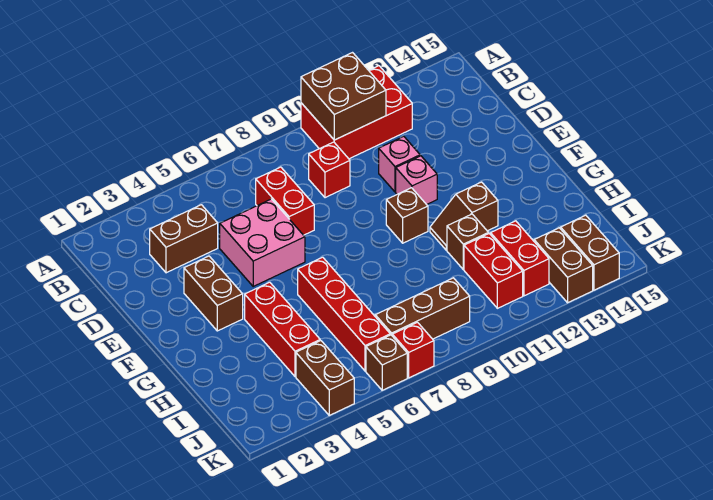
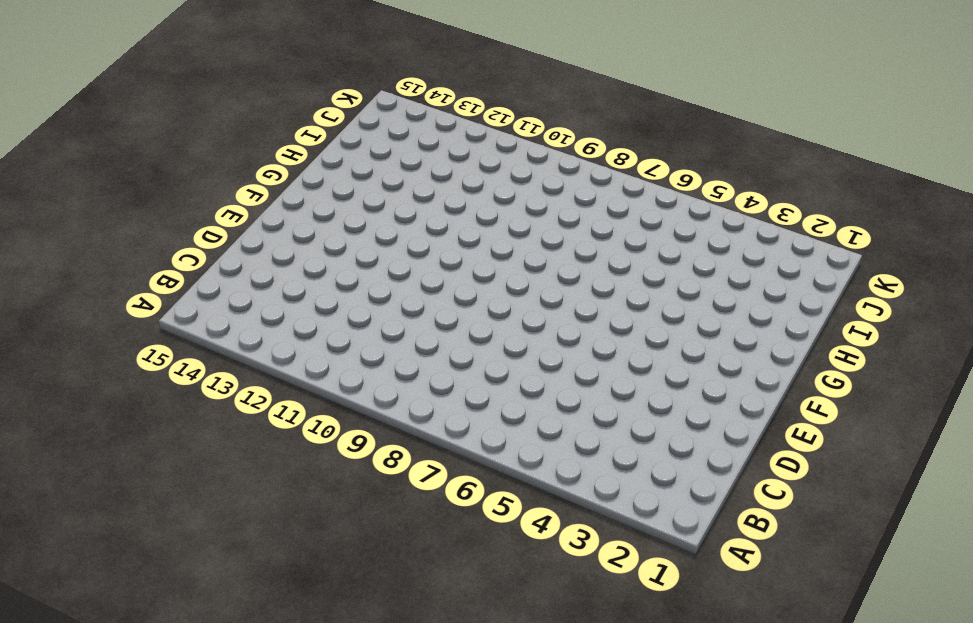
none -> red brick A10:B12 level 1
none -> brown brick C3:C4 level 1
none -> red brick C7:D7 level 1

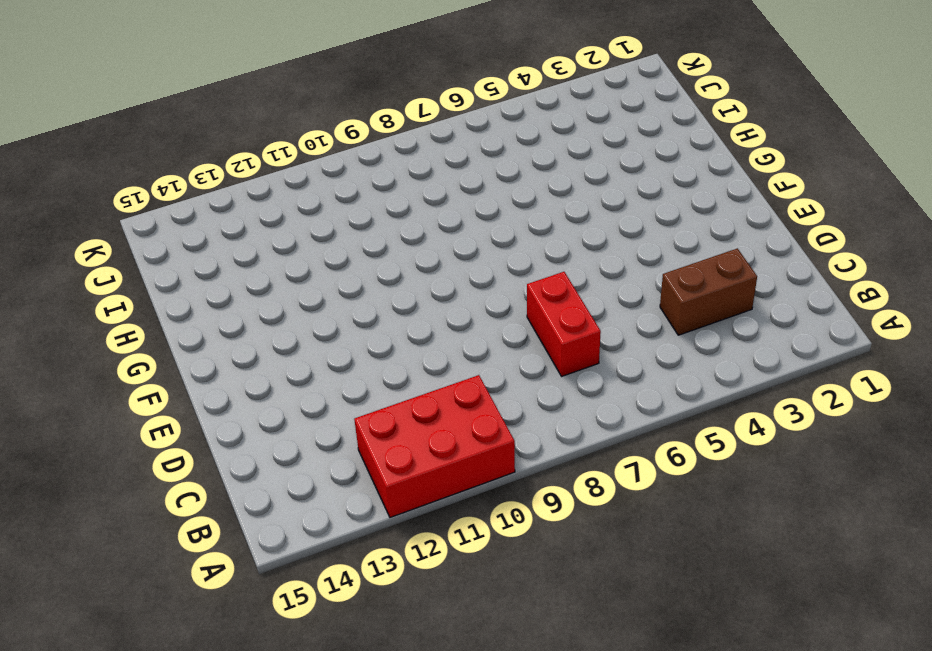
none -> red brick C9 level 1
none -> pink brick D5:E6 level 1
none -> pink brick D11 level 1

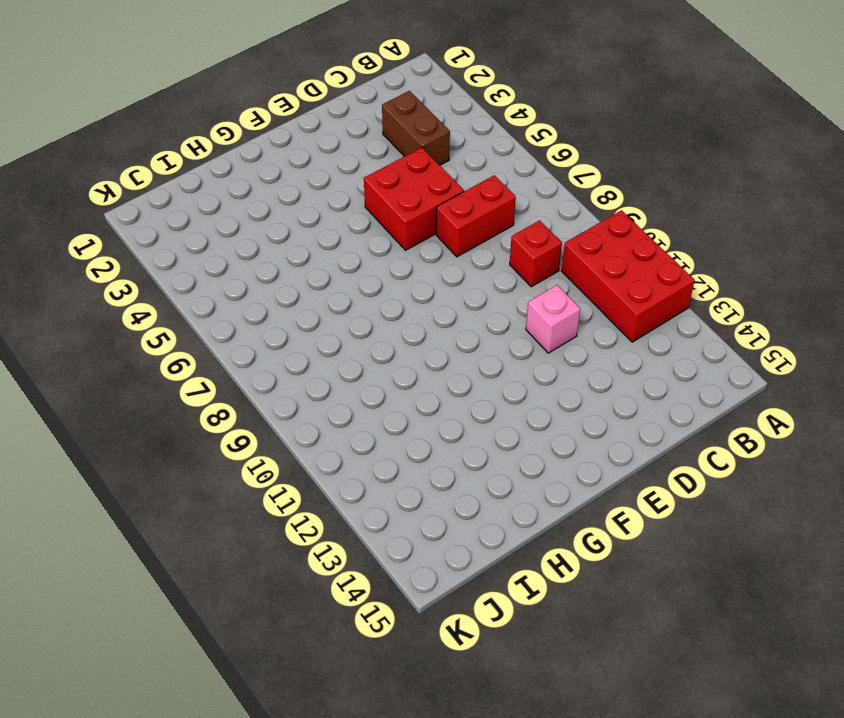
red brick D5:E6 level 1 -> pink brick D5:E6 level 1
none -> brown brick E3:F3 level 1
none -> pink brick E11 level 1
none -> brown brick F10 level 1

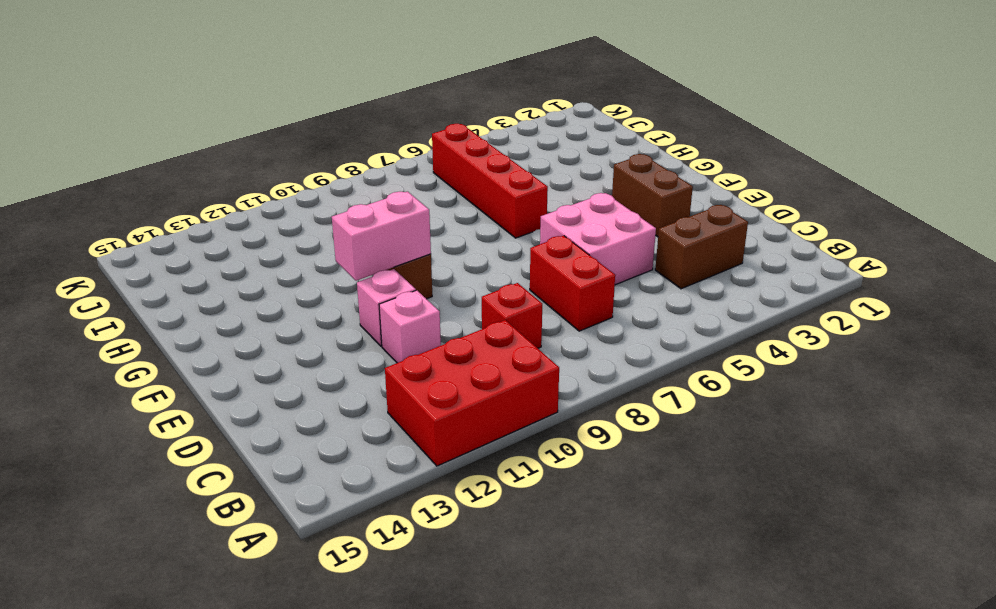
pink brick F10:F11 level 2 -> none
none -> red brick G4:I4 level 1
none -> brown slope G11:G12 level 1 top 12
none -> brown brick H11 level 1

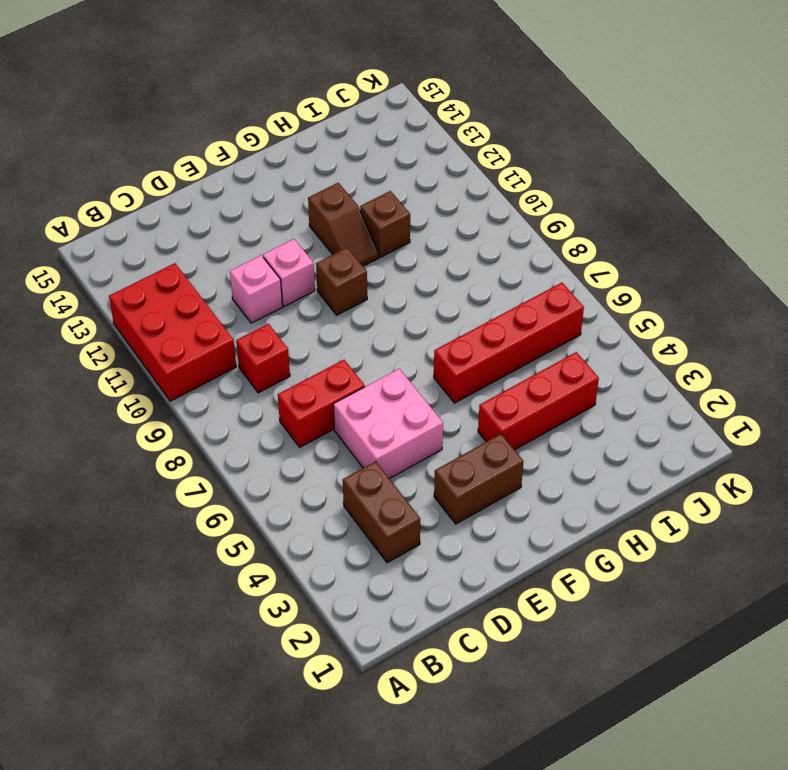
none -> red brick I11:J11 level 1
none -> red brick I12:J12 level 1
none -> brown brick J4:K4 level 1

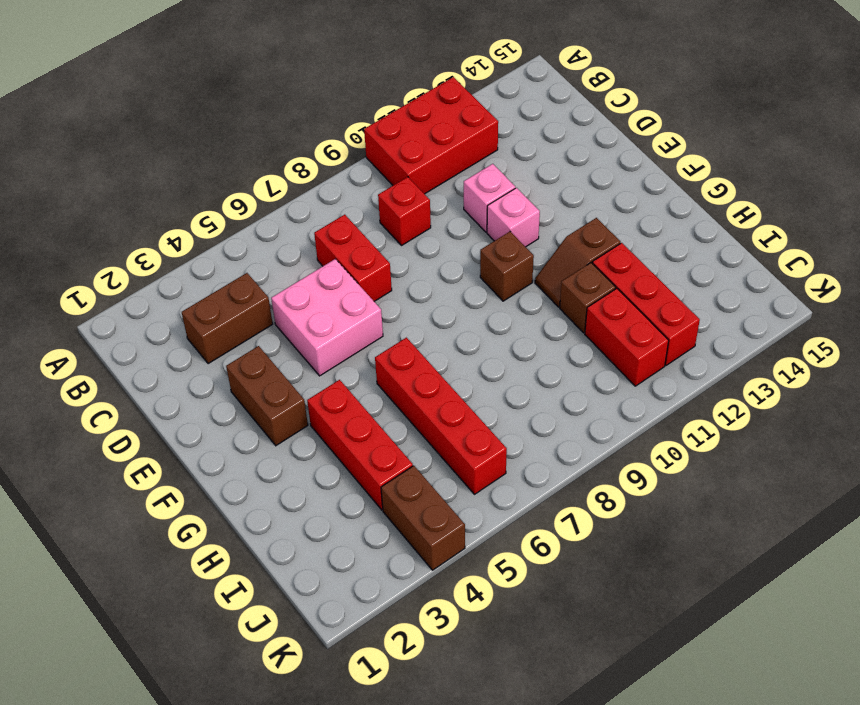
red brick H12:J12 level 1 -> red brick I12:J12 level 1
none -> brown brick J7:J9 level 1
none -> brown brick J13:K13 level 1
none -> brown brick J14:K14 level 1

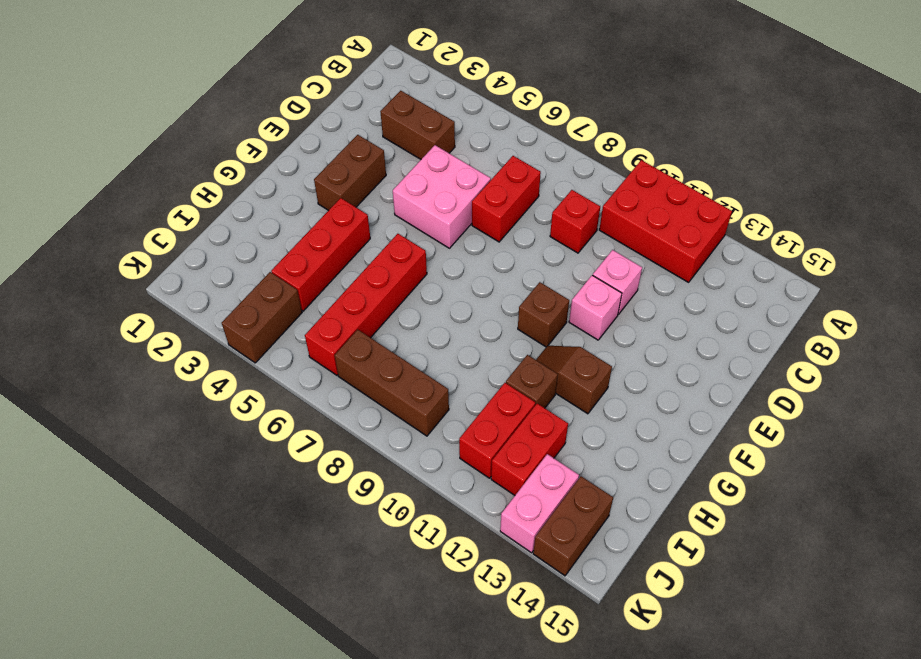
pink brick J13:K13 level 1 -> brown brick J13:K13 level 1
none -> brown brick K6 level 1
none -> red brick K7 level 1
none -> brown brick A10:B11 level 2

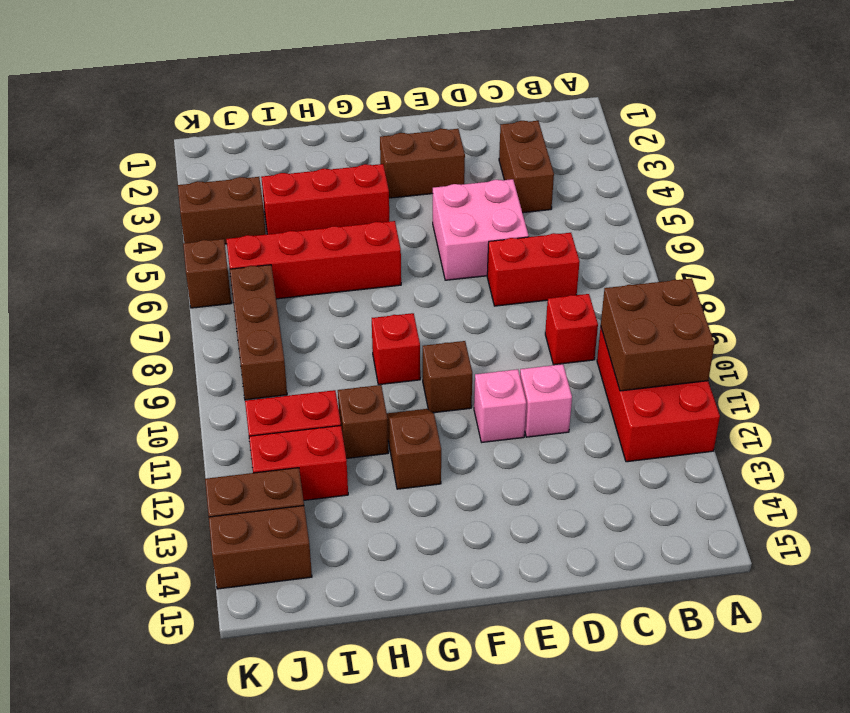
red brick G9 level 1 -> red brick K7 level 1

